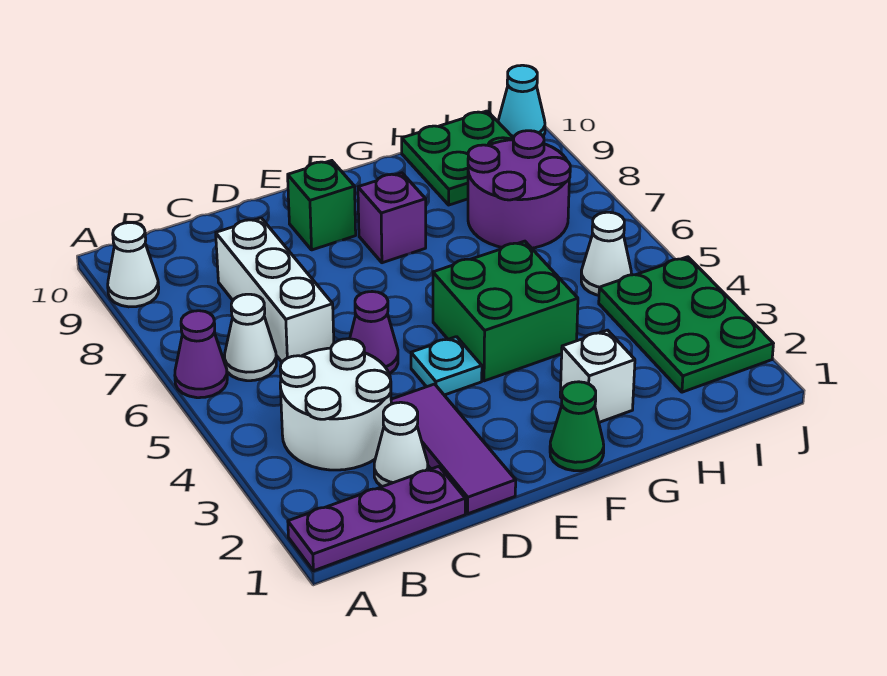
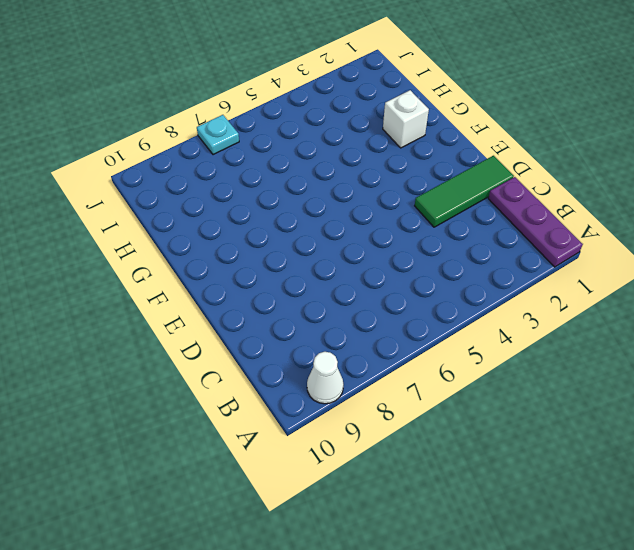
green tile D1:D3 level 1 -> purple tile D1:D3 level 1
cyan plate J7 level 1 -> cyan plate E4 level 1
none -> purple cone A6 level 1
none -> white round brick B3:C4 level 1
none -> white cone B6 level 1

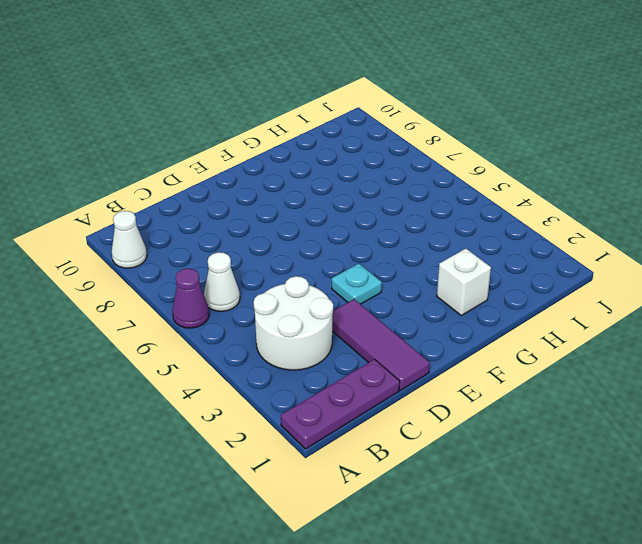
none -> white cone C2 level 1
none -> white brick C6:C8 level 1
none -> purple cone D5 level 1

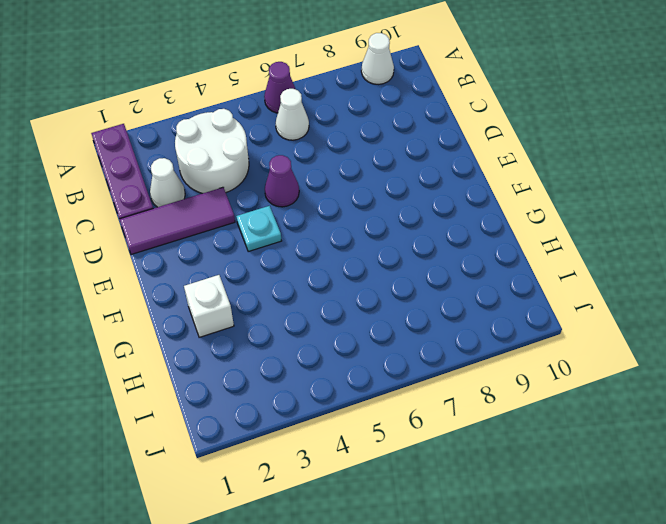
none -> white brick C6:C8 level 1
none -> green brick E9 level 1
none -> green cone F1 level 1

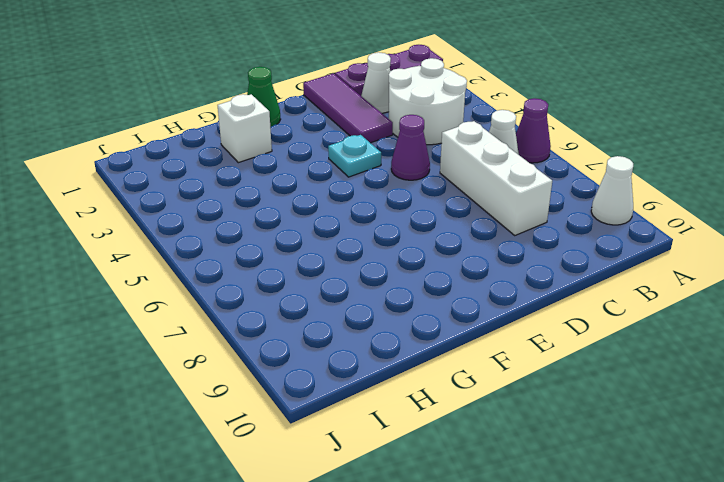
none -> green brick E9 level 1
none -> green brick F4:G5 level 1
none -> purple brick F8 level 1

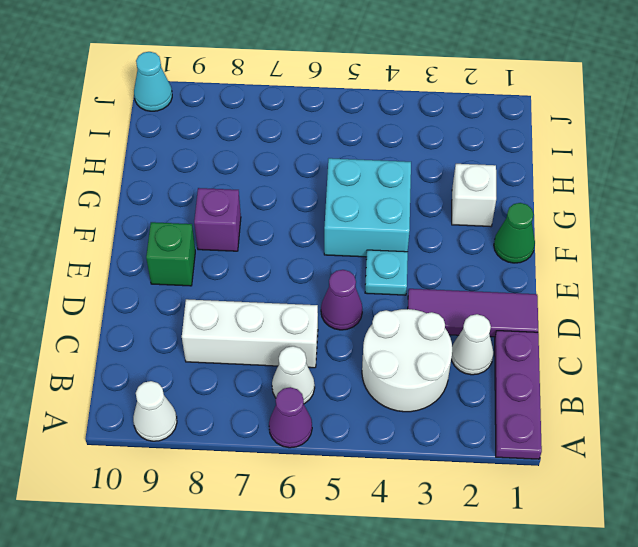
cyan brick F4:G5 level 1 -> green brick F4:G5 level 1
none -> purple round brick H7:I8 level 1
none -> green plate H9:I10 level 1
none -> green plate I2:J4 level 1

